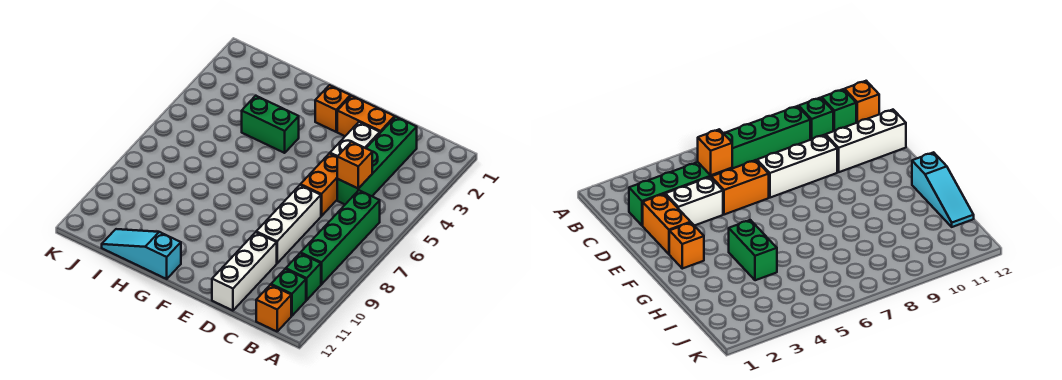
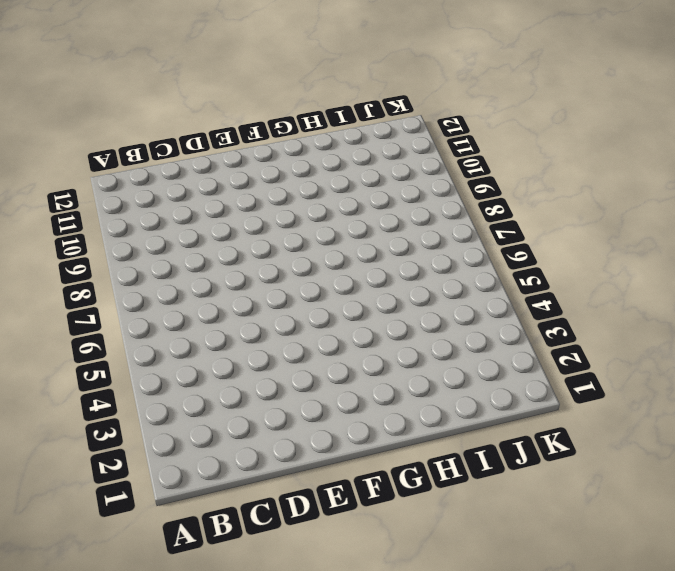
none -> green brick B6:B9 level 1
none -> green brick B10 level 1
none -> green brick B11 level 1

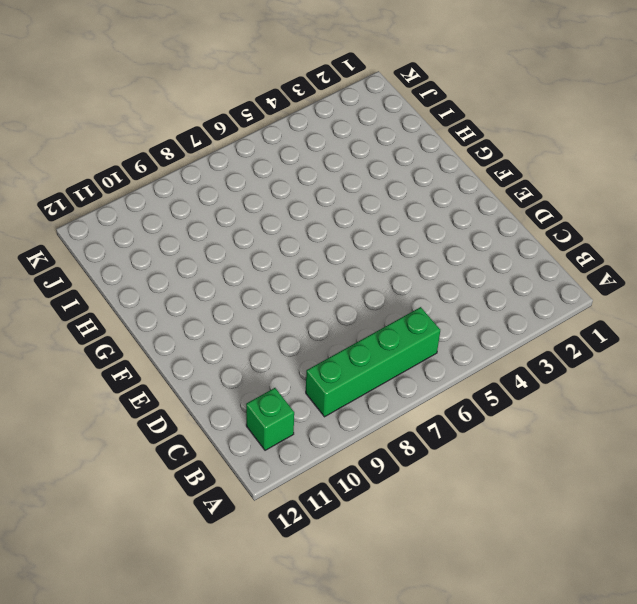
none -> green brick B10 level 1
none -> orange brick B12 level 1
none -> green brick C2:C5 level 1

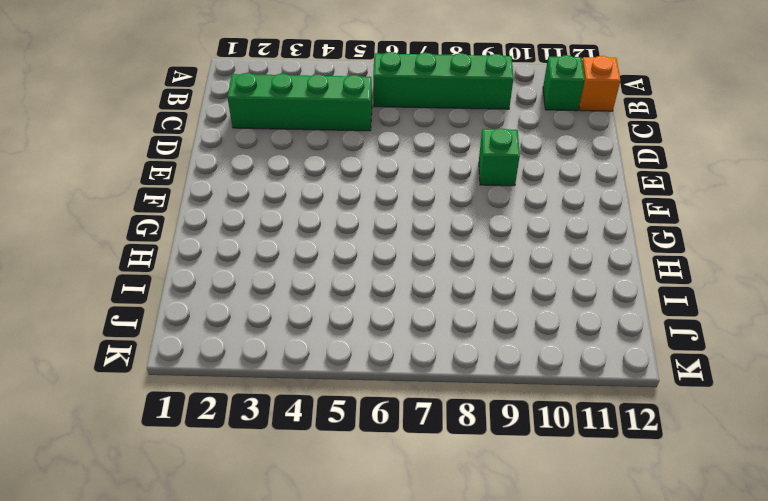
green brick E9 level 1 -> green brick B10 level 1
none -> orange brick D2:E2 level 1
none -> white brick D3:D4 level 1
none -> orange brick D5:D6 level 1

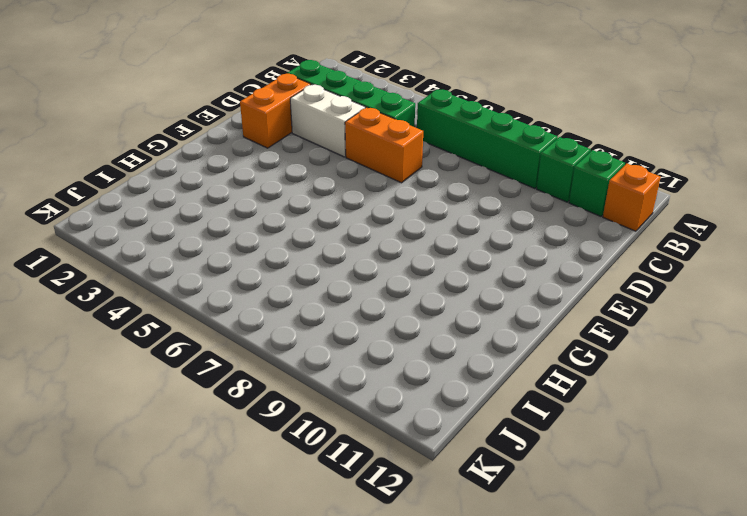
none -> white brick D7:D9 level 1
none -> white brick D10:D12 level 1
none -> orange brick F2 level 1

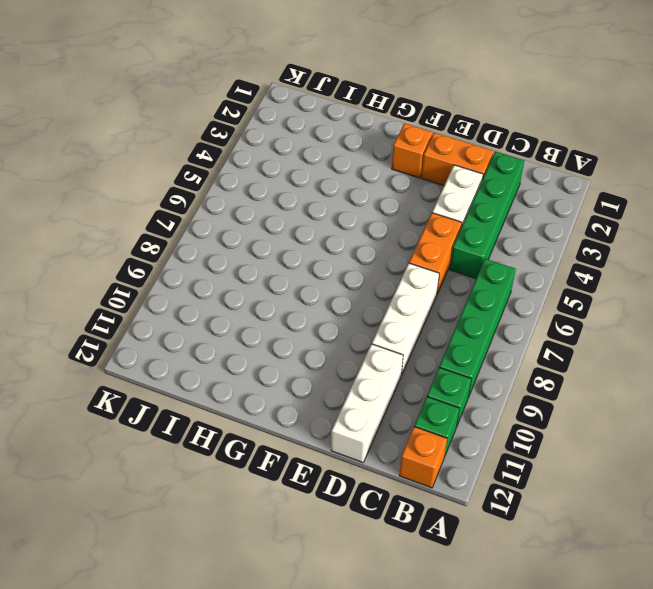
none -> green brick G4:H4 level 1
none -> cyan slope G12:I12 level 1 top G
none -> orange brick C5 level 2

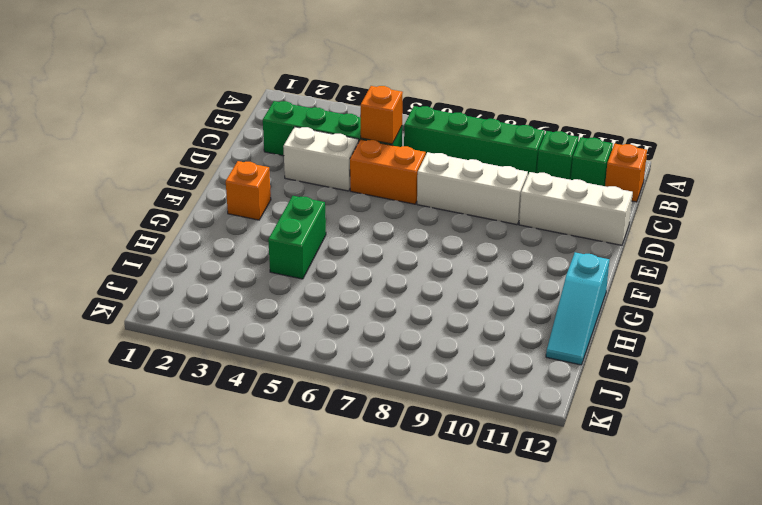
none -> orange brick D2:E2 level 1

